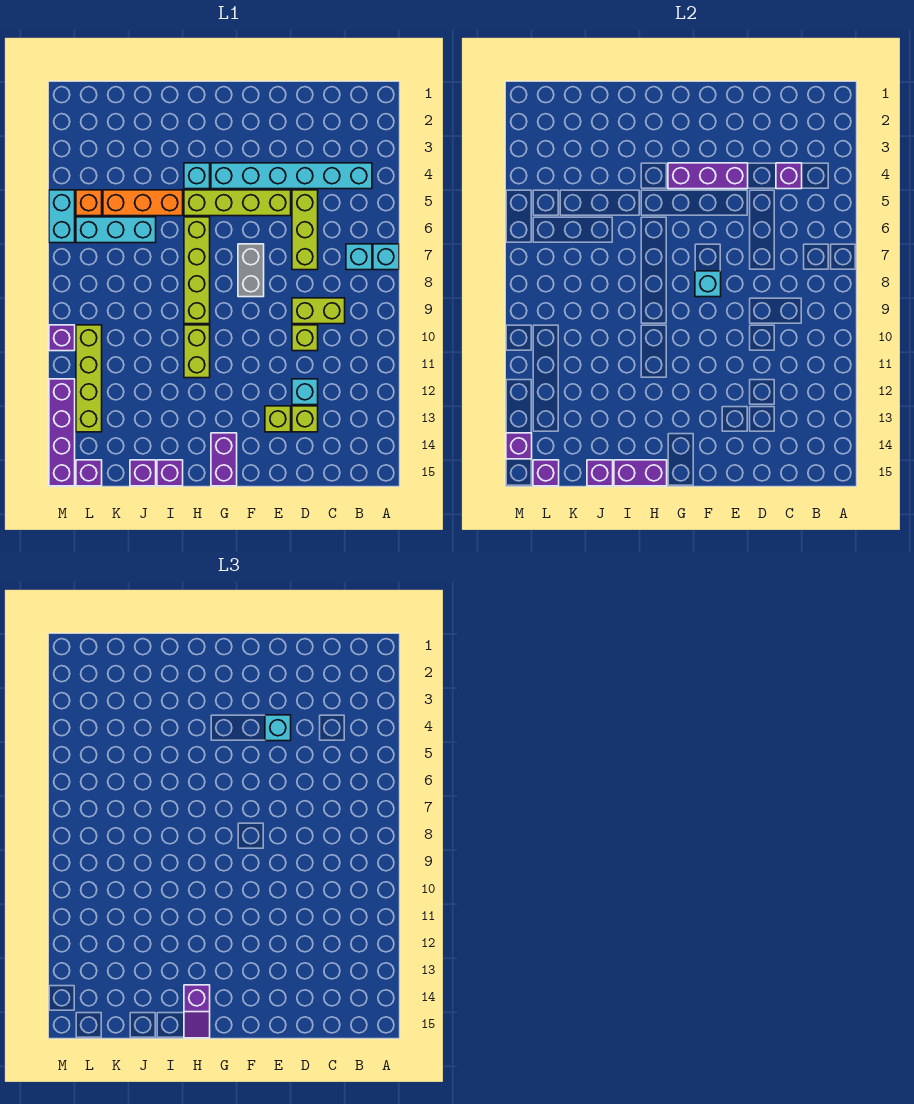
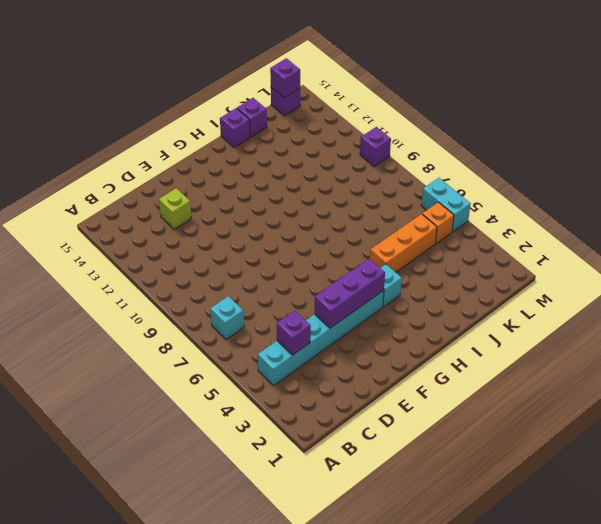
none -> cyan brick A7 level 1
none -> lime brick C9:D9 level 1
none -> lime brick D5:D7 level 1
none -> lime brick D10 level 1

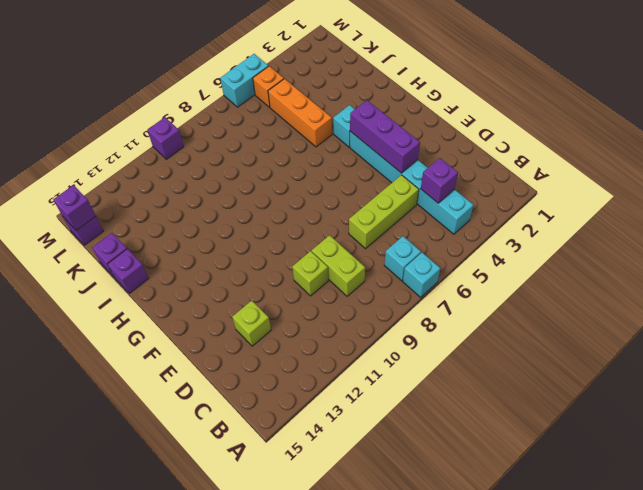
none -> cyan brick D12 level 1
none -> lime brick E5:H5 level 1
none -> lime brick E13 level 1
none -> grey brick F7:F8 level 1

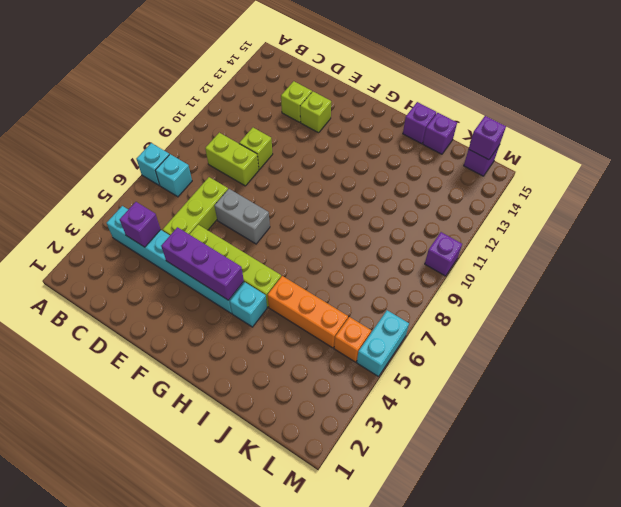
grey brick E7:F7 level 1 -> grey brick F7:F8 level 1
none -> cyan brick D12 level 1
none -> purple brick G14:G15 level 1
none -> lime brick H6:H9 level 1
none -> lime brick H10:H11 level 1

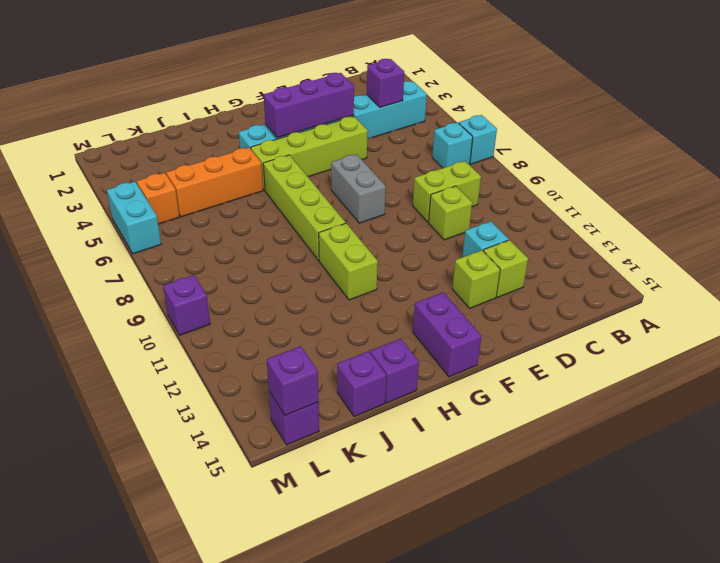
none -> lime brick D5:D7 level 1
none -> cyan brick J6:L6 level 1
none -> lime brick L10:L13 level 1
none -> purple brick M12:M15 level 1

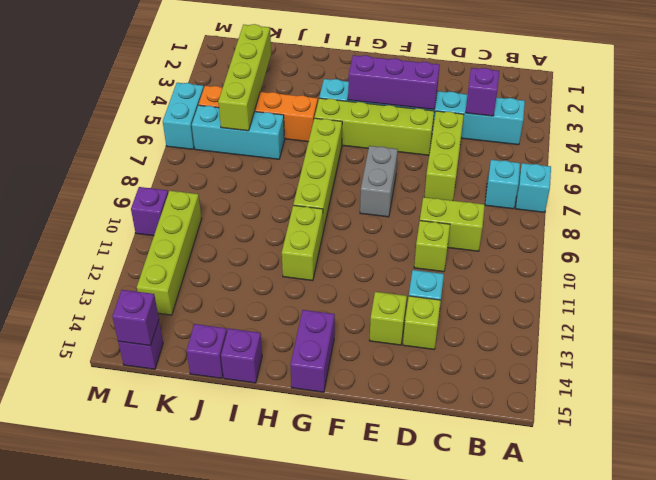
lime brick K3:K6 level 2 -> none
none -> purple brick M12:M15 level 1
none -> cyan brick F8 level 2
none -> purple brick H15:I15 level 2
none -> purple brick J15 level 2

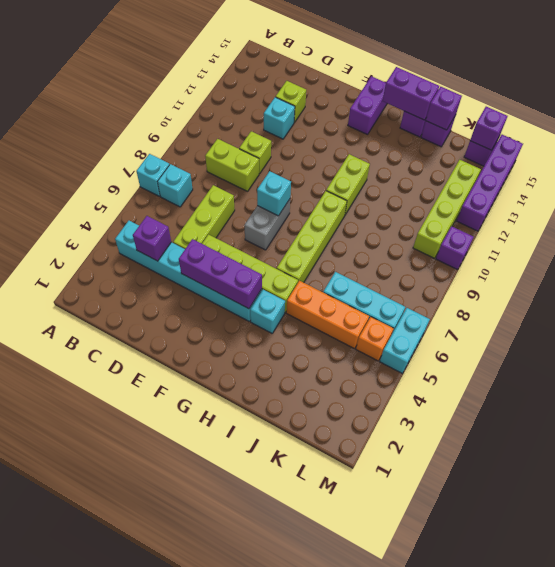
none -> lime brick E13 level 1
none -> purple brick M14 level 2
none -> cyan brick E4 level 3
none -> purple slope H14:H15 level 3 top 14

